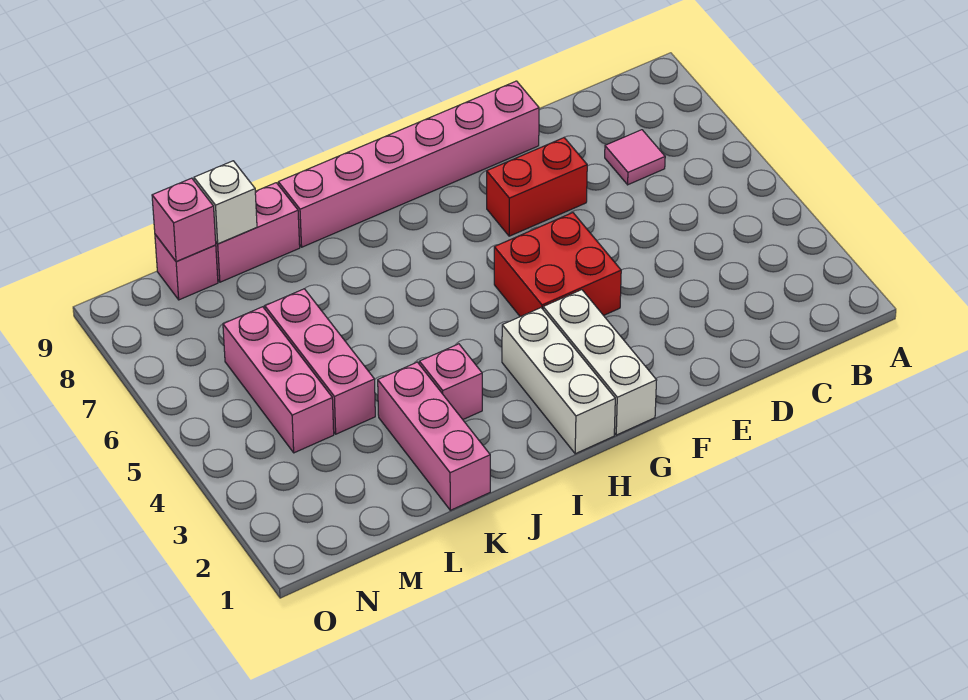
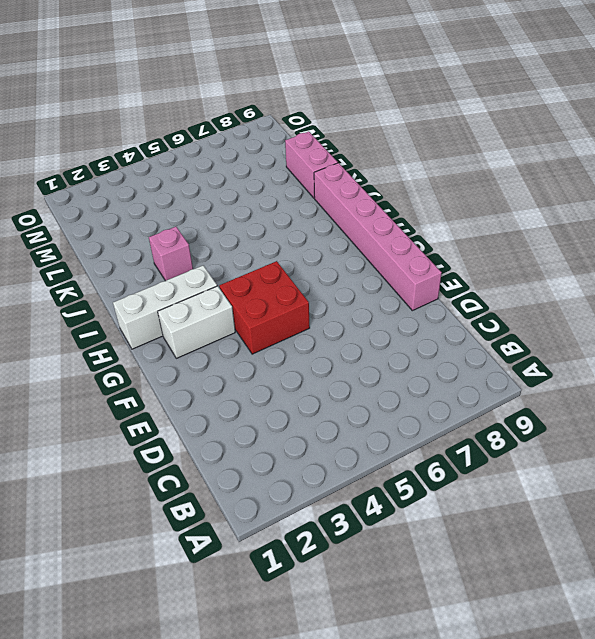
white brick G2:G3 level 1 -> white brick G1:G3 level 1
none -> pink tile C7 level 1
none -> red brick E7:F7 level 1
none -> pink brick K1:K3 level 1

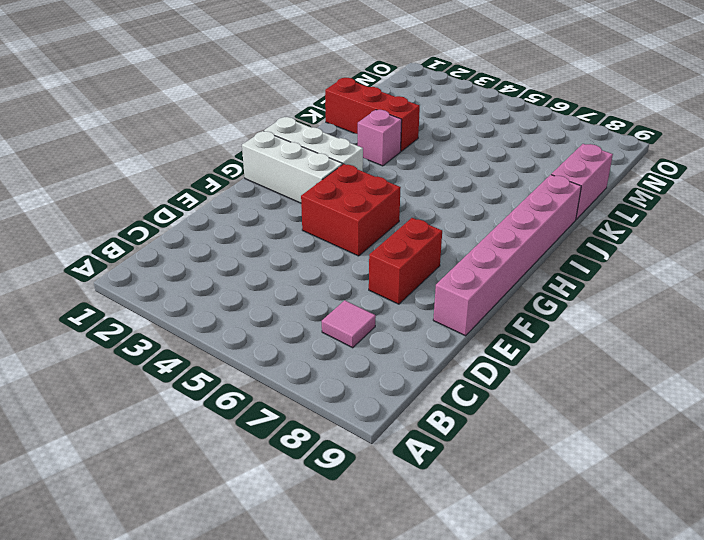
red brick K1:K3 level 1 -> pink brick K1:K3 level 1
none -> pink brick L4:L6 level 1
none -> pink brick M4:M6 level 1
none -> pink brick M9 level 1

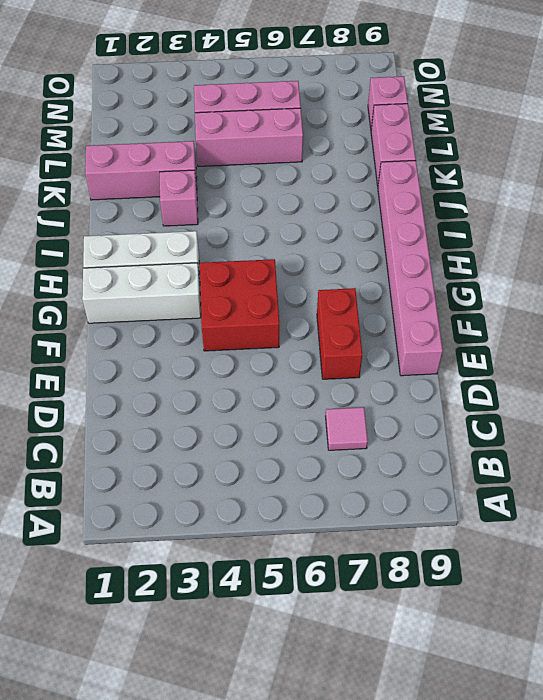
none -> white brick L9 level 2
none -> pink brick M9 level 2

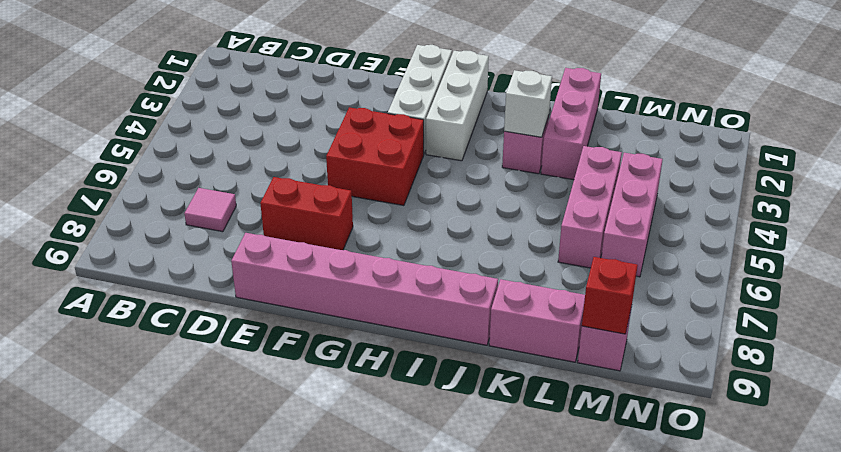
white brick J3 level 2 -> white brick L9 level 2
red brick M9 level 2 -> pink brick M9 level 2

